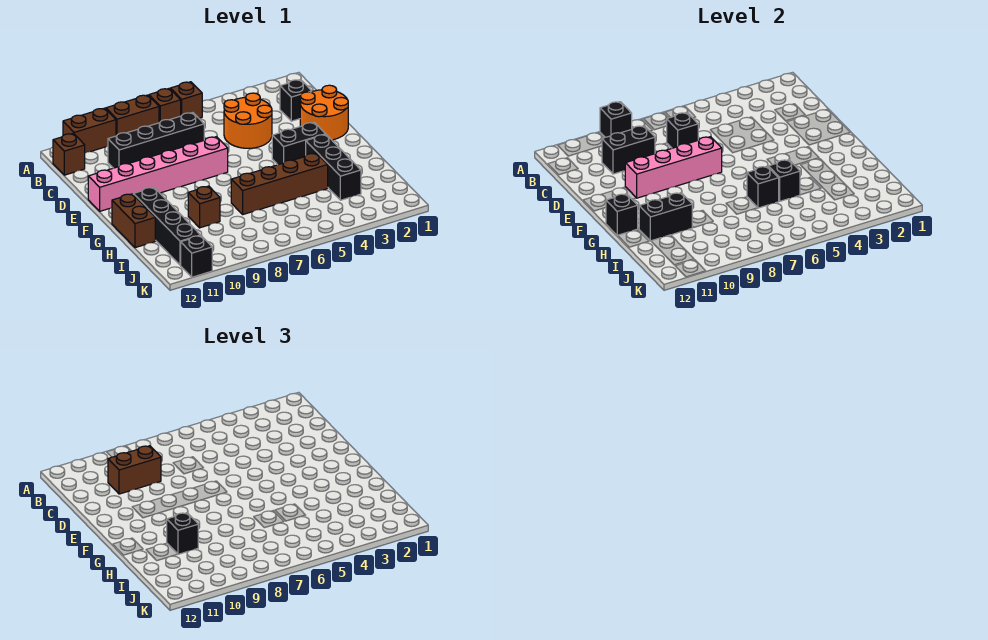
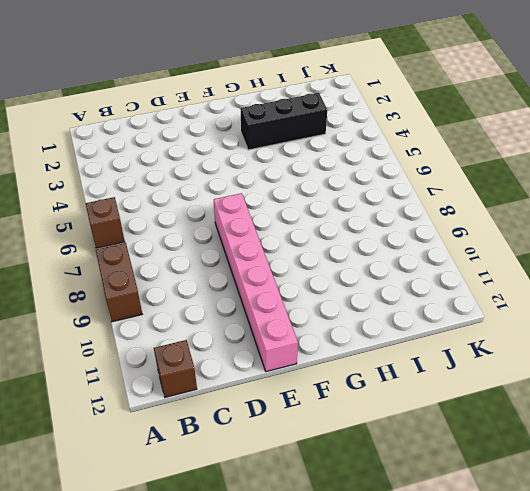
none -> brown brick A7 level 1
none -> brown brick A10:A11 level 1
none -> black brick C2 level 1

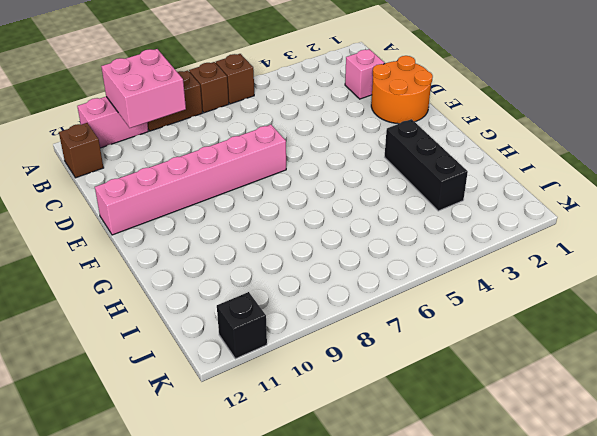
pink brick A9:B10 level 2 -> black brick A9 level 2
pink brick A10:A11 level 1 -> brown brick A10:A11 level 1
pink brick C2 level 1 -> black brick C2 level 1
none -> orange round brick C4:D5 level 1
none -> black brick C7:C10 level 1
none -> black brick F3:F4 level 1

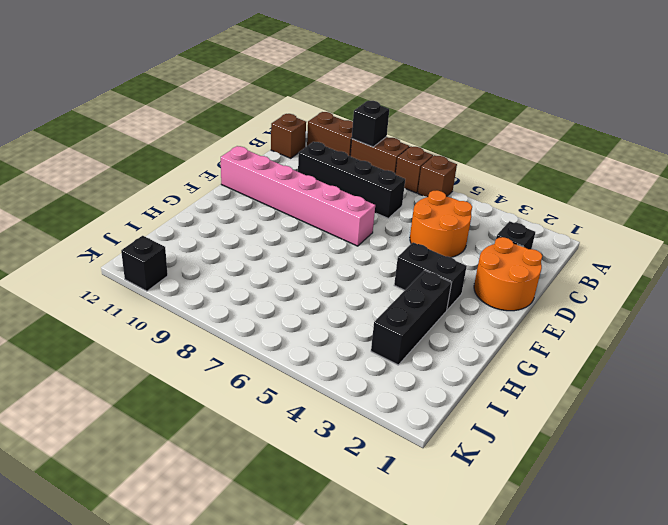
none -> black brick G11:J11 level 1
none -> brown brick G12:H12 level 1
none -> brown brick H4:H7 level 1

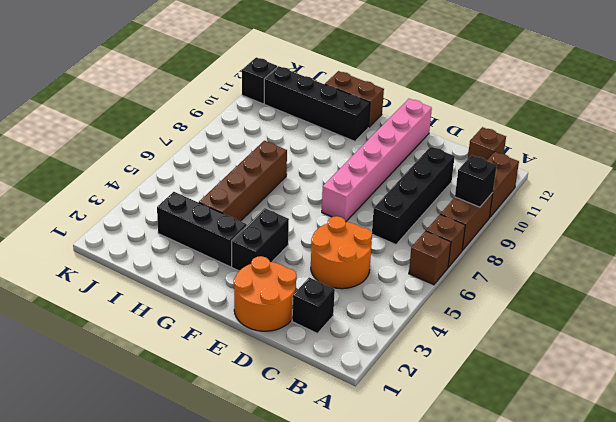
none -> brown brick H9 level 1
none -> black brick C7 level 2
none -> black brick C9:C10 level 2

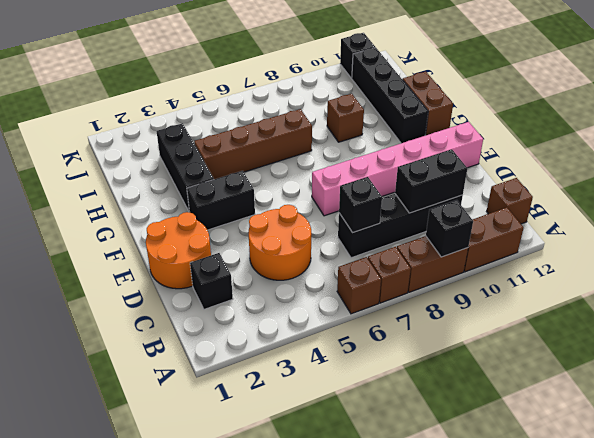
none -> pink brick E7:E10 level 2
none -> black brick G12 level 2
none -> black brick H5 level 2

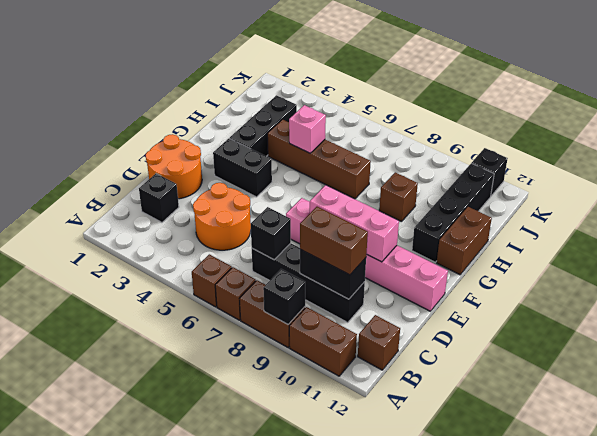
pink brick E8:E10 level 2 -> pink brick E7:E10 level 2
pink brick H5 level 2 -> black brick H5 level 2
none -> black brick G12 level 2
none -> black brick H6 level 2
none -> black brick H10:H11 level 2

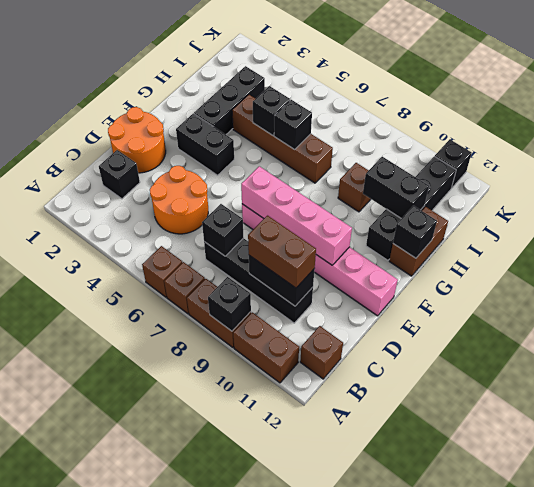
none -> black brick H10 level 3

